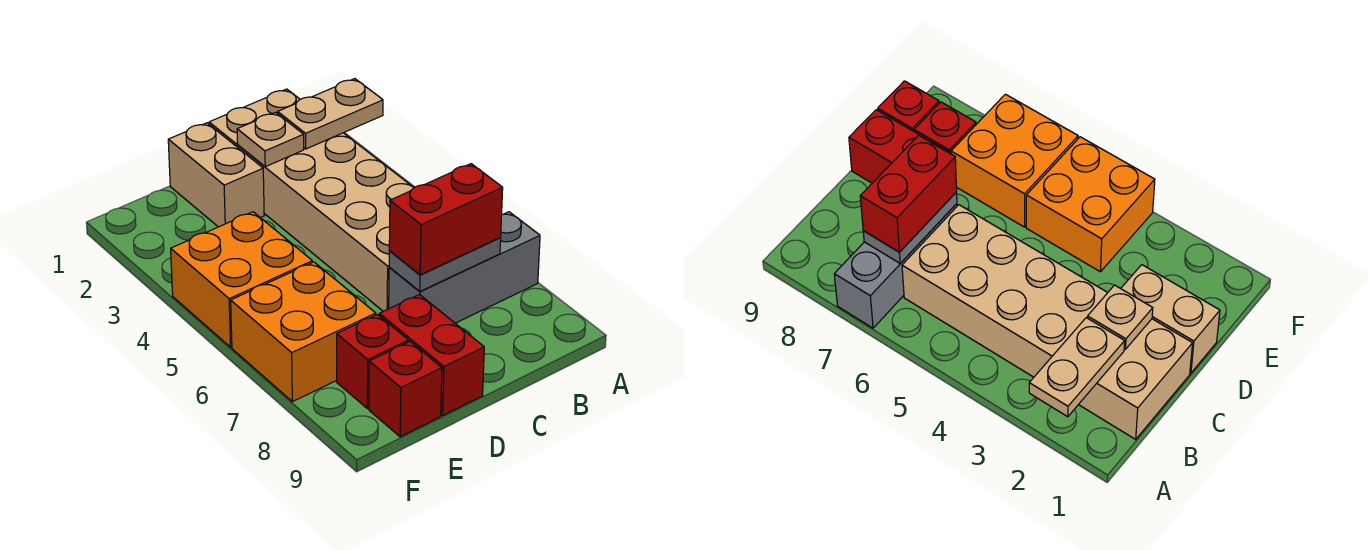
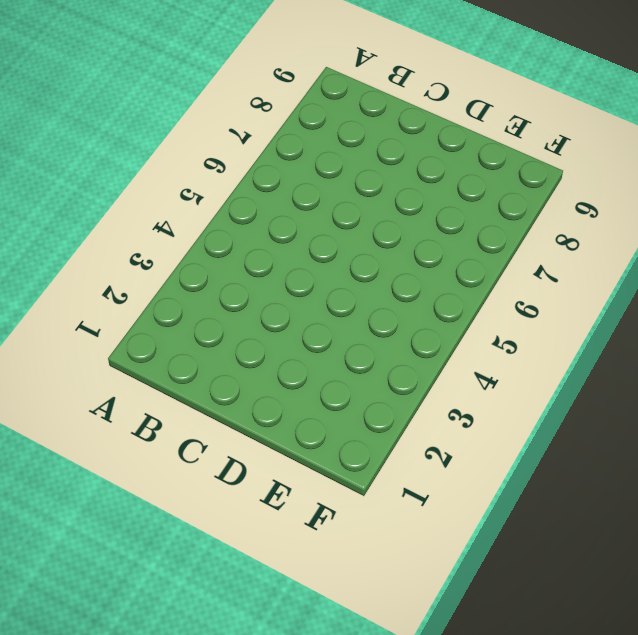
none -> grey brick A7:C7 level 1
none -> tan brick B1:C6 level 1
none -> tan brick D1:D2 level 1

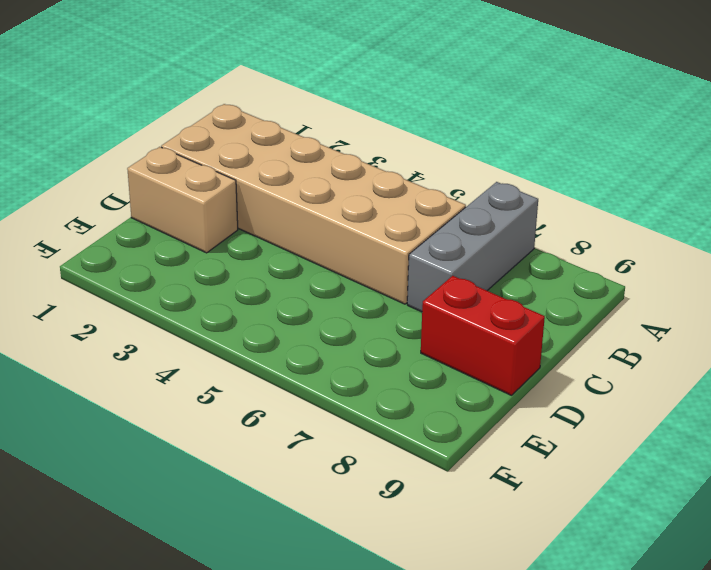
none -> orange brick E4:F5 level 1
none -> orange brick E6:F7 level 1
none -> red brick E8 level 1

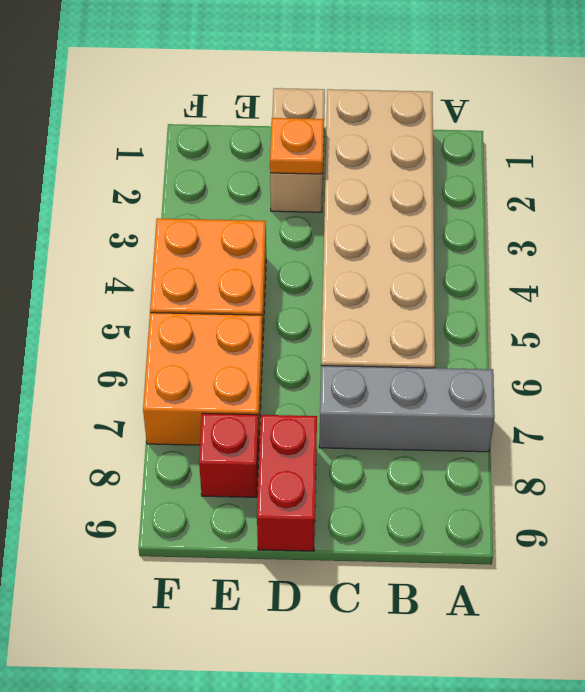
orange plate D2 level 2 -> none
none -> red brick E9 level 1
none -> tan plate A2:B2 level 2
none -> grey plate B7:C7 level 2

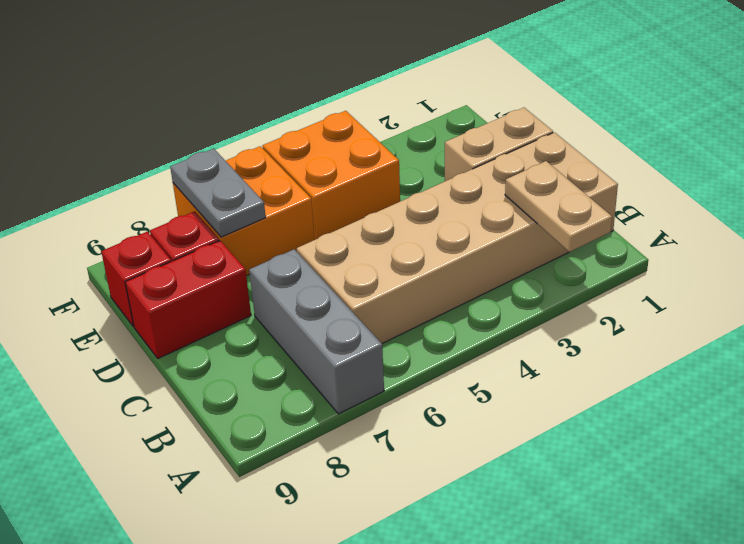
grey plate E7:F7 level 2 -> grey plate B7:C7 level 2
none -> tan plate C2 level 2
none -> red brick B7:C7 level 3

